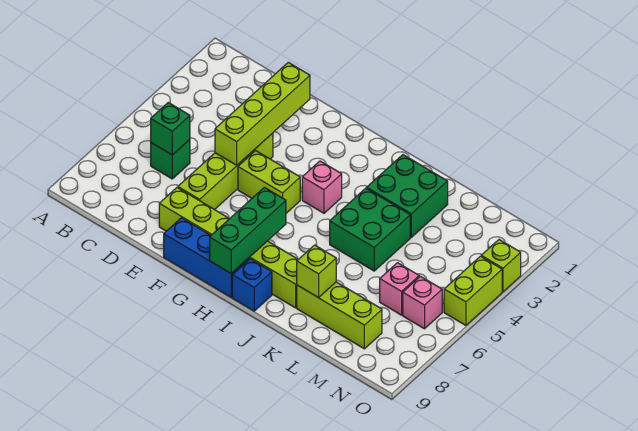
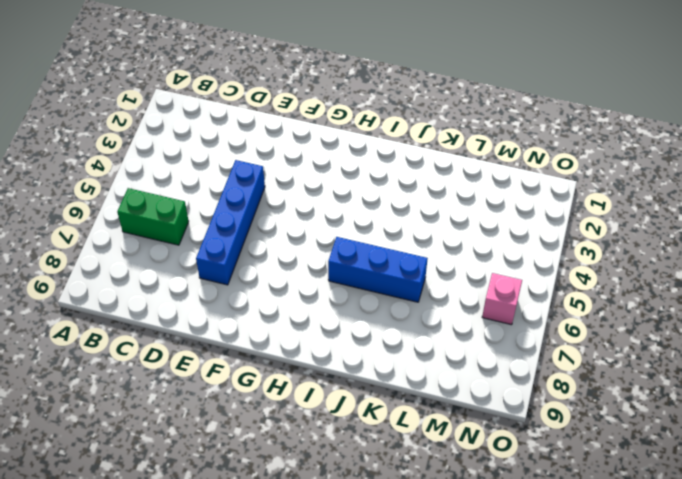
green brick B6:C6 level 1 -> green brick C6 level 1
blue brick E4:E7 level 1 -> lime brick E4:E7 level 1
blue brick I6:K6 level 1 -> blue brick F9:H9 level 1
none -> lime brick E8:J8 level 1
none -> lime brick F5:G5 level 1
none -> pink brick H4 level 1

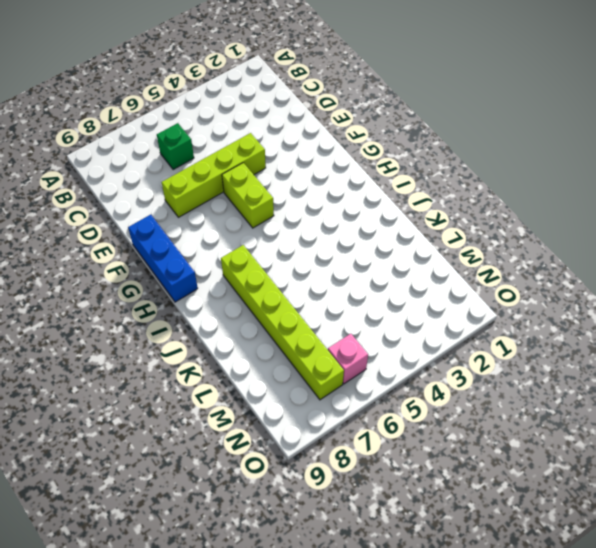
lime brick I7:N7 level 1 -> lime brick E8:J8 level 1
none -> pink brick H4 level 1
none -> blue brick I9 level 1
none -> green brick J2:K3 level 1

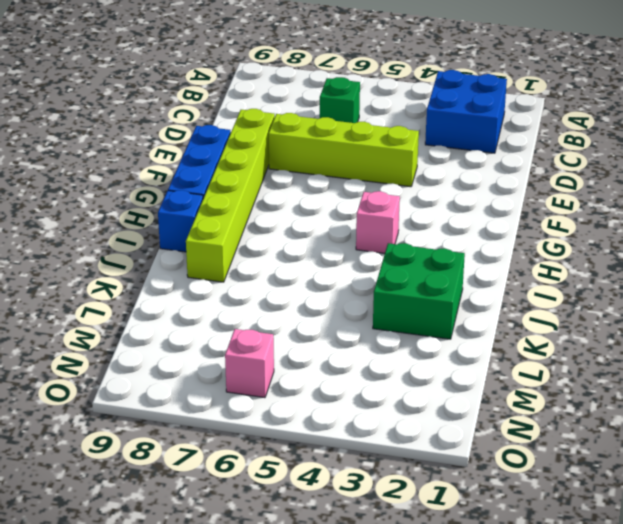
blue brick B2:C3 level 1 -> none
none -> lime brick F5:G5 level 1
none -> green brick J4:K5 level 1
none -> lime brick K8:M8 level 1

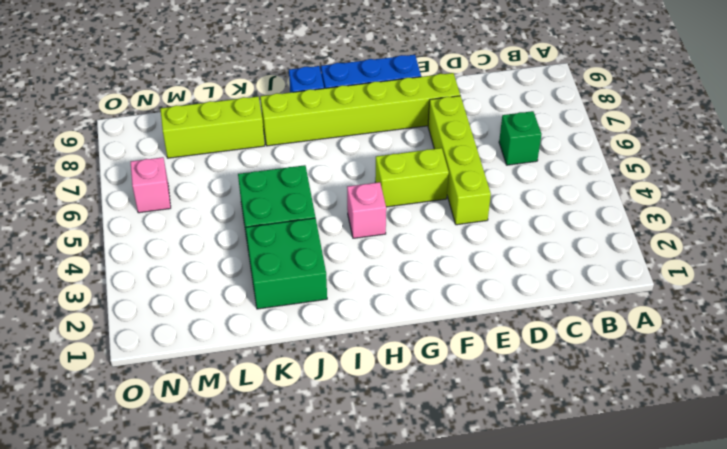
none -> pink brick M6 level 1
none -> lime brick O3 level 1
none -> lime brick O4:O5 level 1

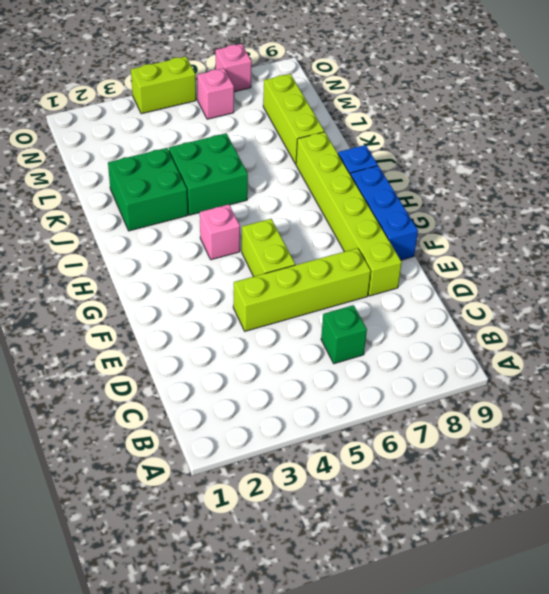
pink brick O7 level 1 -> pink brick M6 level 1
none -> lime brick O3 level 1
none -> green brick C6 level 2
none -> lime brick E2:E5 level 2

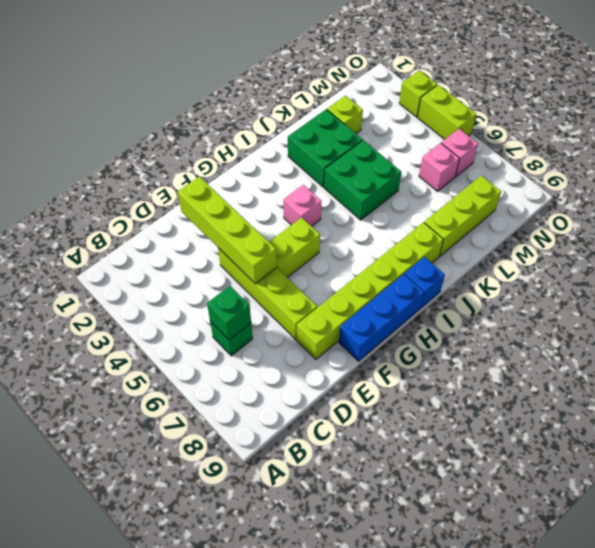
lime brick L2 level 1 -> lime brick K8 level 2
none -> green brick H7:H9 level 2

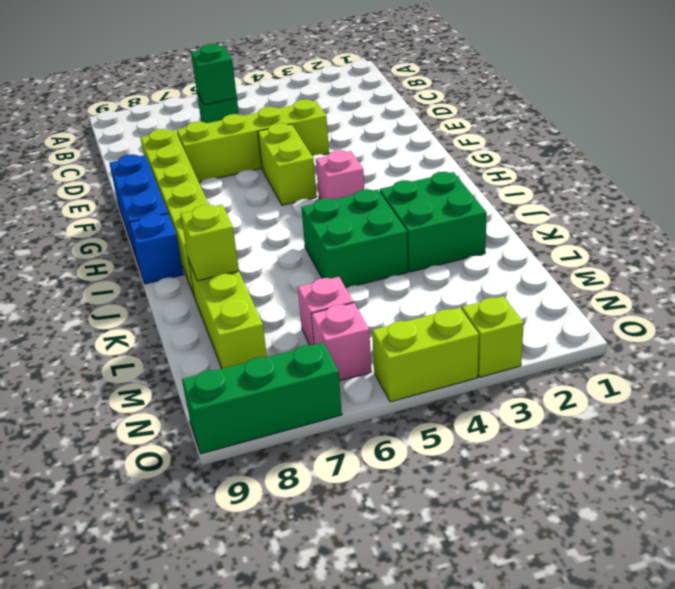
green brick O7:O9 level 1 -> green brick H7:H9 level 2
none -> lime brick E2:E5 level 2

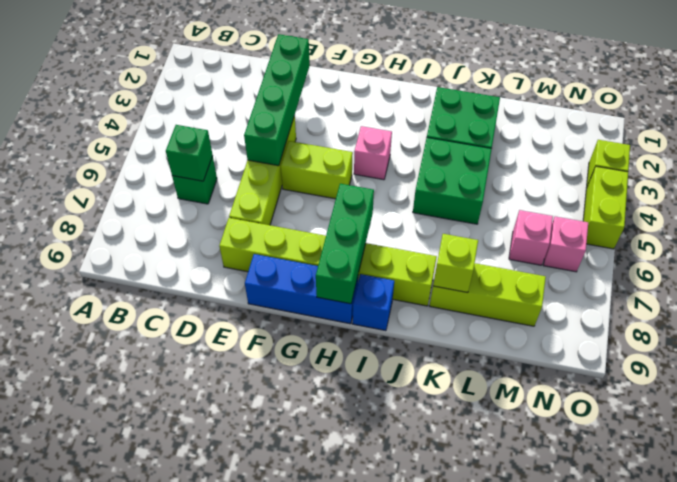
green brick E2:E5 level 2 -> lime brick E2:E5 level 2

